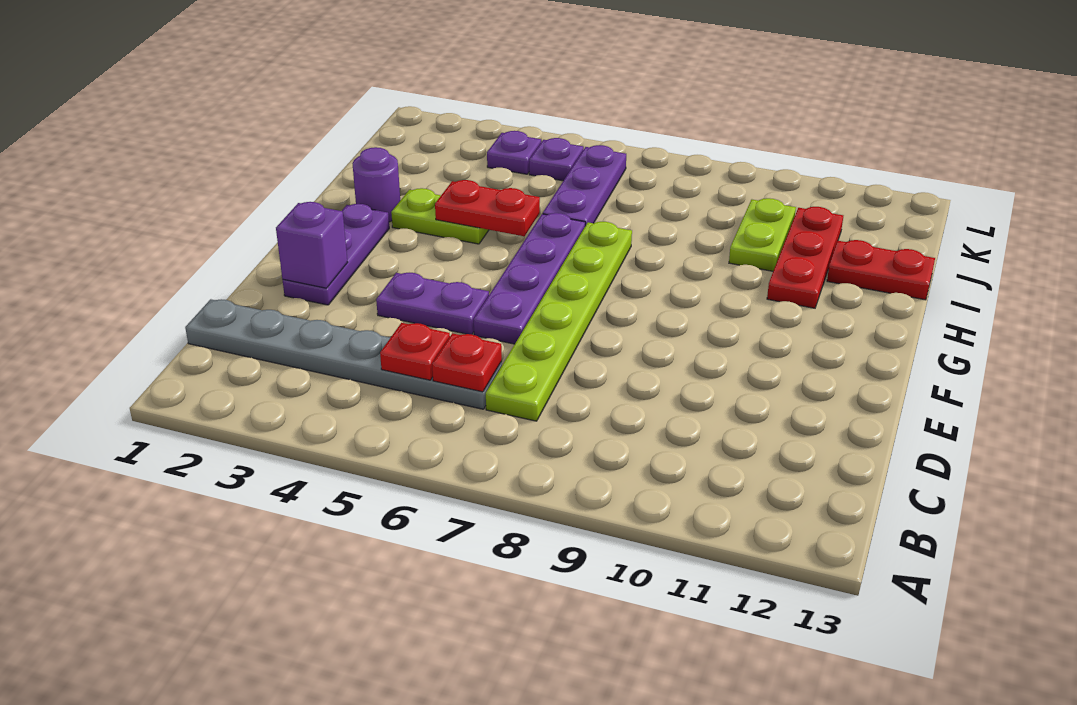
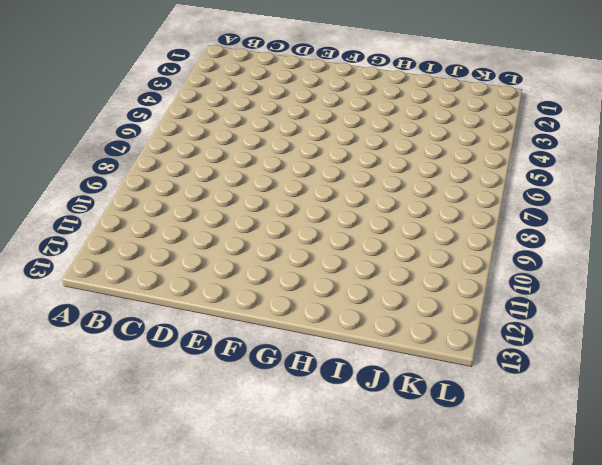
none -> grey plate C1:C6 level 1
none -> lime plate C7:H7 level 1
none -> purple plate E2:G2 level 1

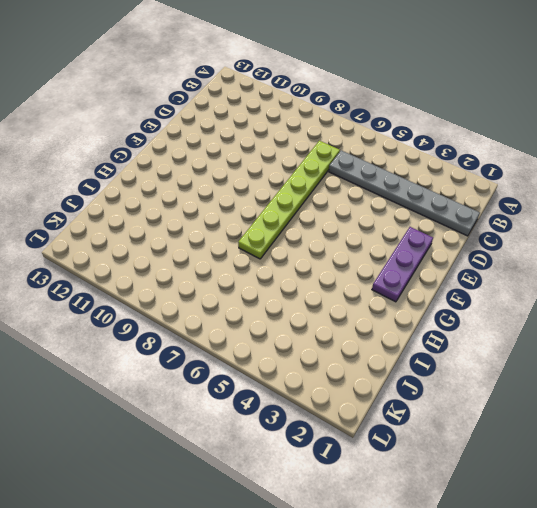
none -> purple plate E4:E5 level 1
none -> purple plate E6:H6 level 1
none -> purple round brick H2 level 1

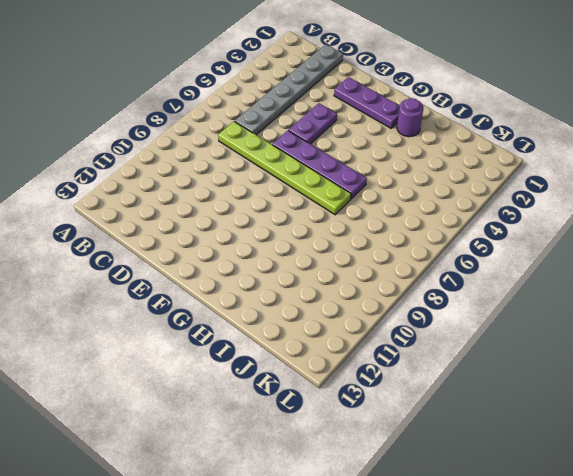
none -> lime plate H3:H4 level 1
none -> red plate H11:J11 level 1
none -> purple plate I6:K6 level 1

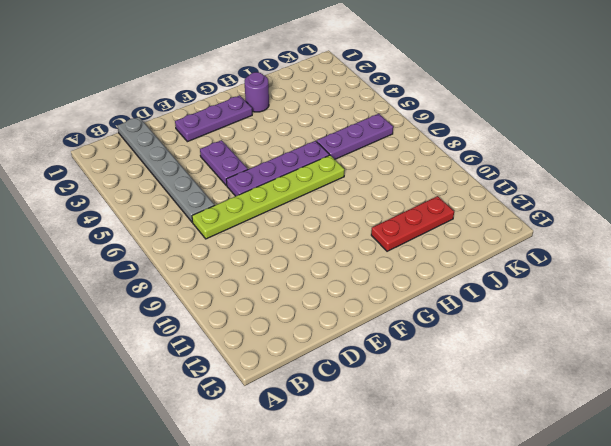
none -> lime plate H3:H4 level 1
none -> lime plate I10:J10 level 1
none -> red plate I12:I13 level 1

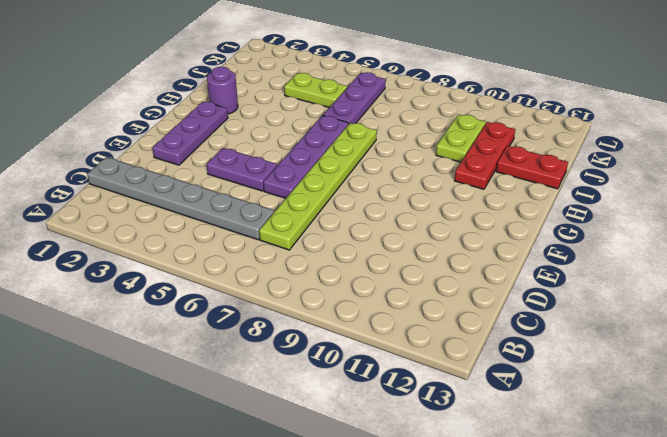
lime plate J4:J5 level 1 -> lime plate H3:H4 level 1
none -> purple plate K4 level 1
none -> purple plate K5 level 1
none -> red plate C5 level 2

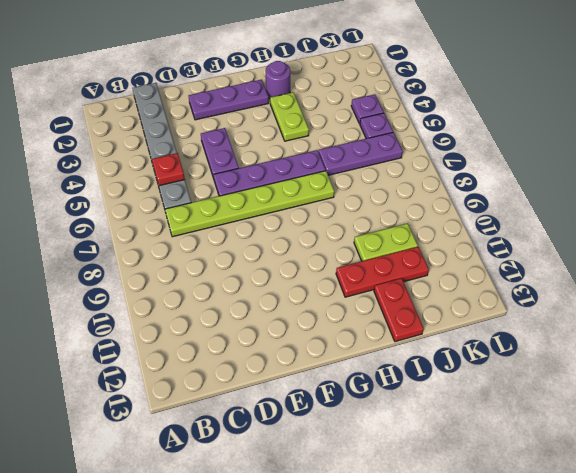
none -> red plate C6 level 2
none -> purple brick E2 level 2
none -> red plate H4:H5 level 2

